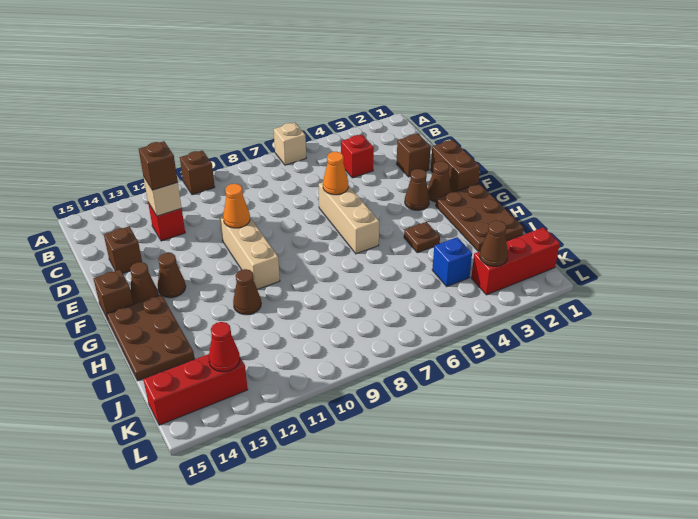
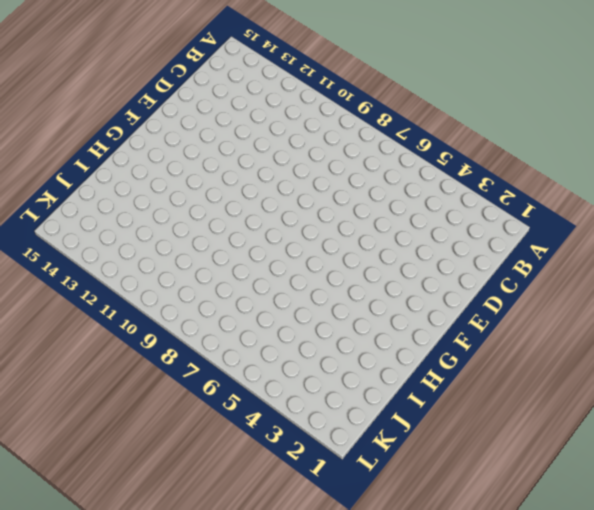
none -> tan brick A6 level 1
none -> brown brick A10 level 1
none -> red brick C4 level 1

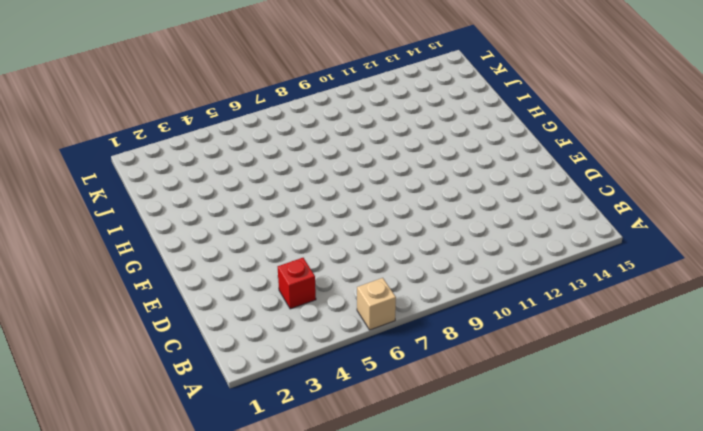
none -> brown brick A10 level 1
none -> red brick C12 level 1
none -> brown brick D2 level 1

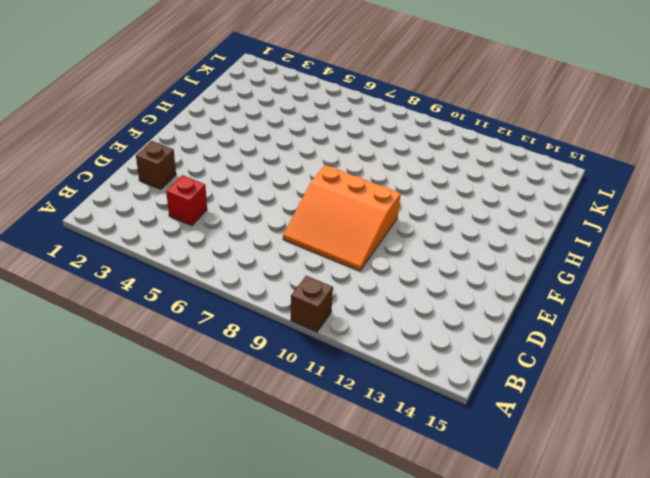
orange slope D8:F10 level 1 top F -> tan brick E10:G10 level 1
none -> tan brick A6 level 1
none -> red brick C12 level 1
none -> brown brick D14 level 1

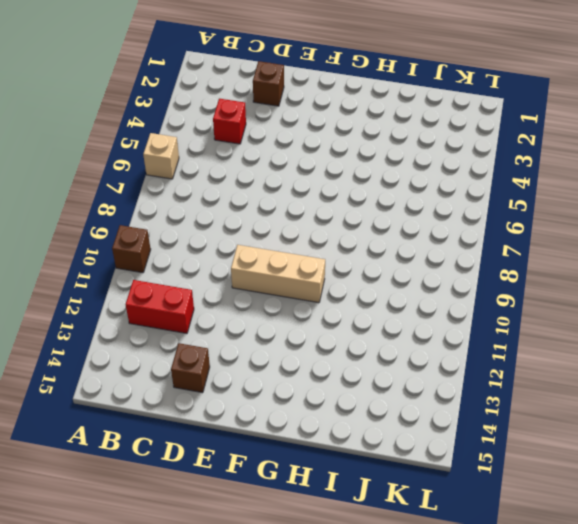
red brick B12:C12 level 1 -> red brick C12 level 1
none -> brown brick E1:F1 level 1
none -> tan brick E6:G6 level 1
none -> brown cone F2 level 1

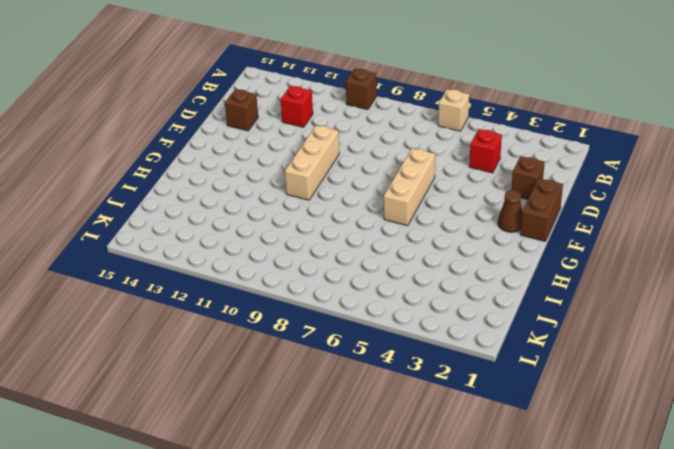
none -> brown cone F3 level 1
none -> brown cone F13 level 1
none -> brown cone F14 level 1

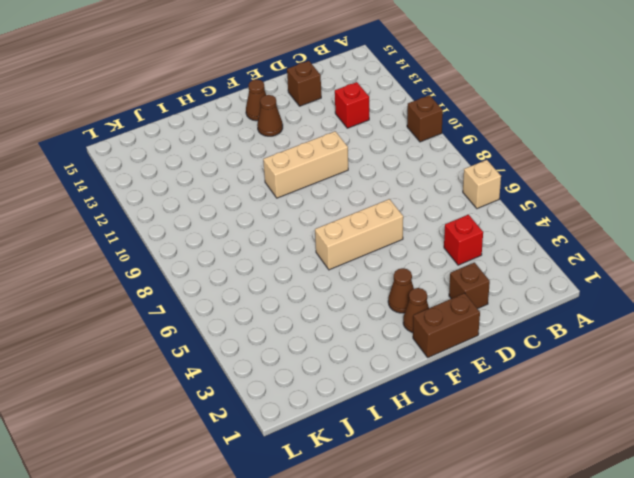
none -> brown brick F15 level 1
none -> brown plate G1:I2 level 1
none -> brown plate G14:I15 level 1

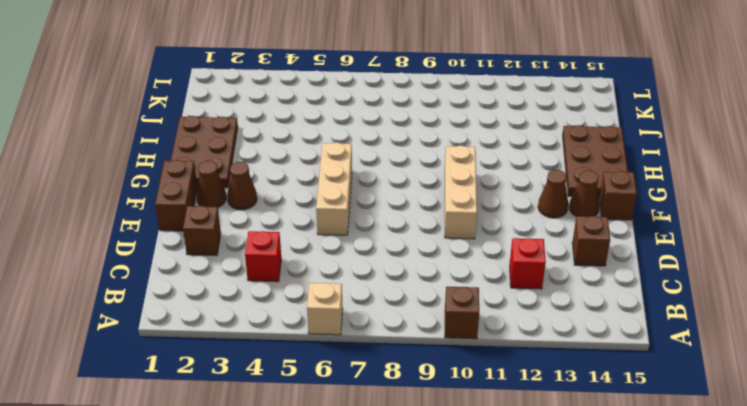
none -> brown plate H4 level 1
none -> brown cone H11 level 1
none -> blue brick J4 level 1

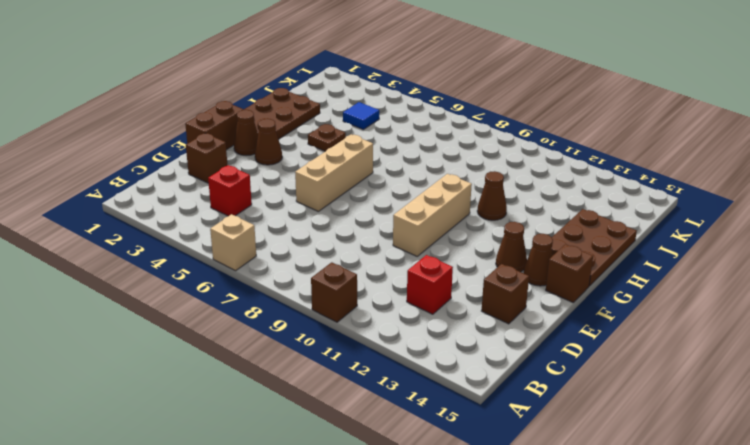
blue tile J4 level 1 -> blue brick J4 level 1
none -> red brick K1:K3 level 1
none -> red brick K13:K15 level 1
none -> tan brick C12 level 2

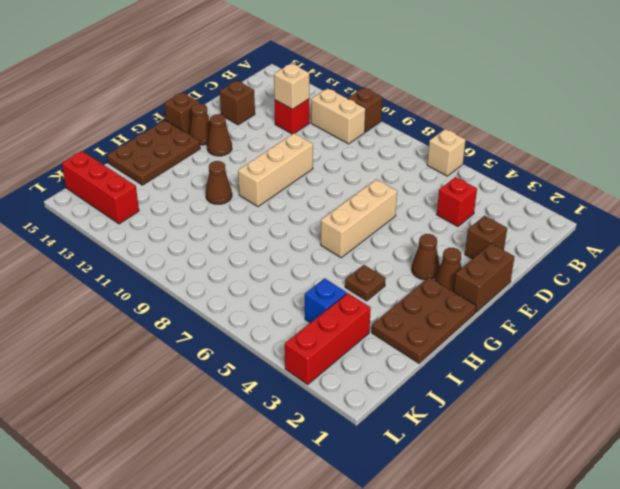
tan brick B10:B11 level 1 -> none
red brick J3:L3 level 1 -> red brick K1:K3 level 1
none -> orange cone E6 level 2
none -> orange cone E10 level 2
none -> brown cone K3 level 2

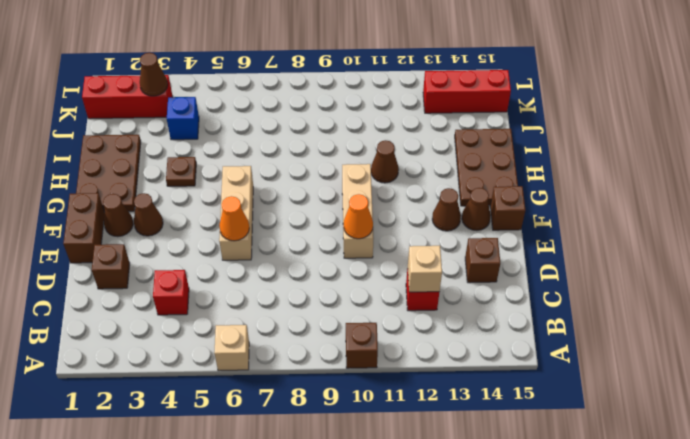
none -> red cone K13 level 2
none -> brown brick C12 level 3

